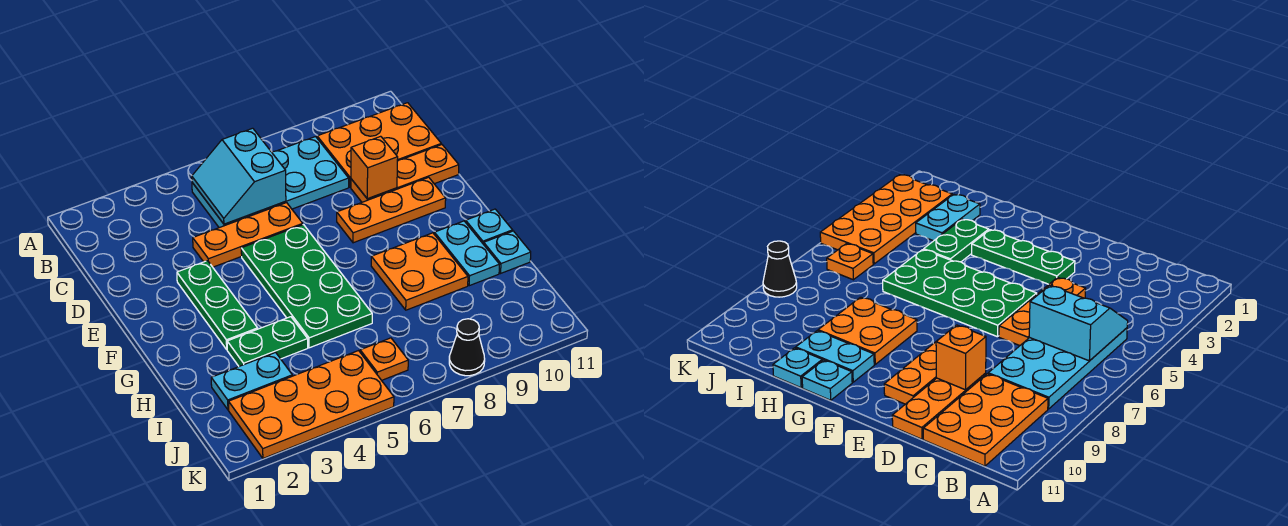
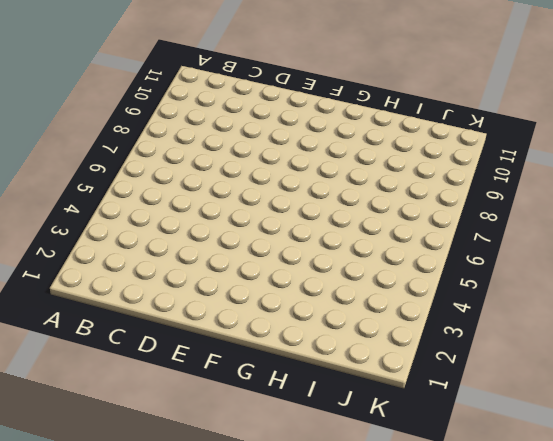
none -> cyan plate B5:C8 level 1
none -> orange plate B9:C11 level 1
none -> orange plate D4:D6 level 1

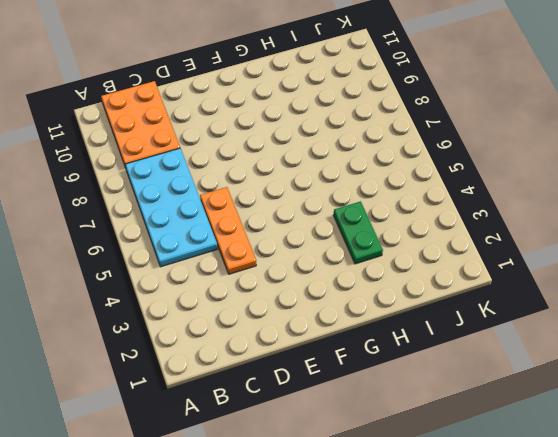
none -> orange plate D9:D11 level 1
none -> green plate E3:G3 level 1
none -> green plate E5:H6 level 1

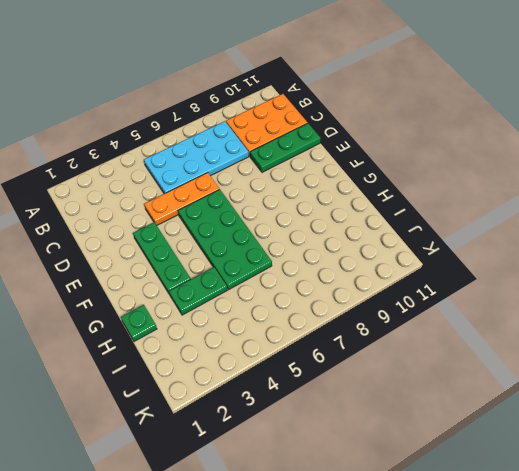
green plate D9:D11 level 1 -> orange plate D9:D11 level 1
green plate H1 level 1 -> none
none -> orange plate E8:E10 level 1
none -> orange plate G8:H9 level 1
none -> cyan plate G10:H10 level 1

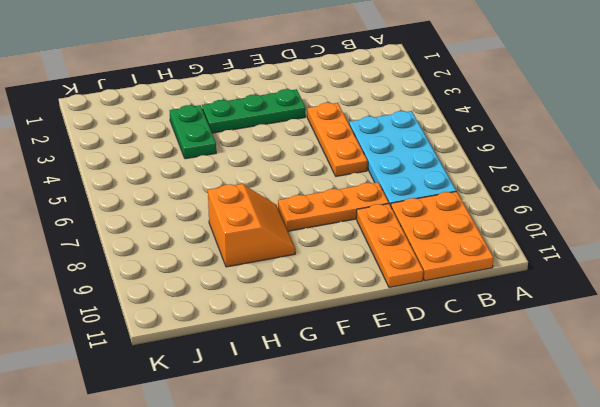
orange plate D8:F8 level 1 -> orange plate E8:E10 level 1
orange slope G8:H9 level 1 top H -> orange plate G8:H9 level 1
none -> green plate E5:H6 level 1
none -> cyan plate G10:H10 level 1
none -> cyan plate G11 level 1

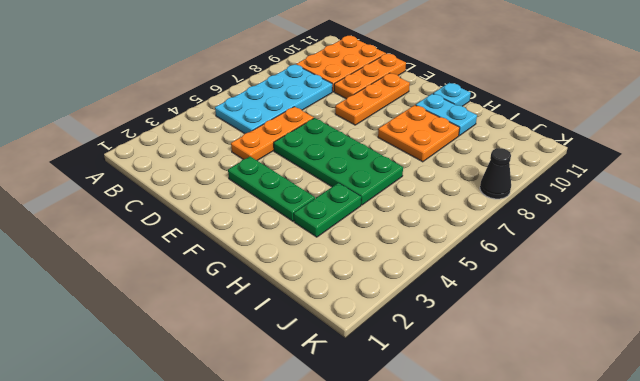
none -> cyan plate H11 level 1
none -> cyan plate I2:I3 level 1
none -> orange plate J2:K5 level 1

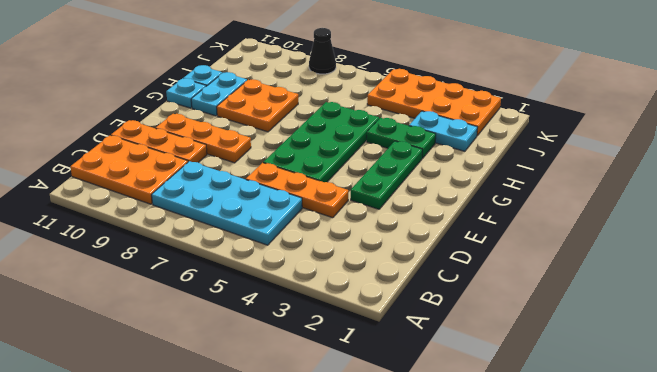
none -> orange plate J6 level 1
none -> cyan slope B5:C6 level 2 top 6
none -> orange brick D9 level 2

